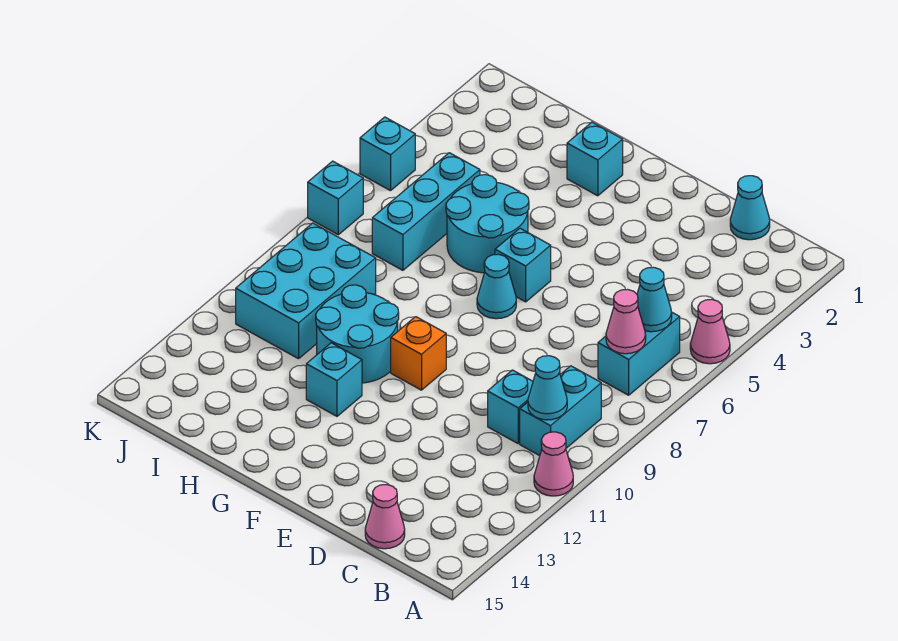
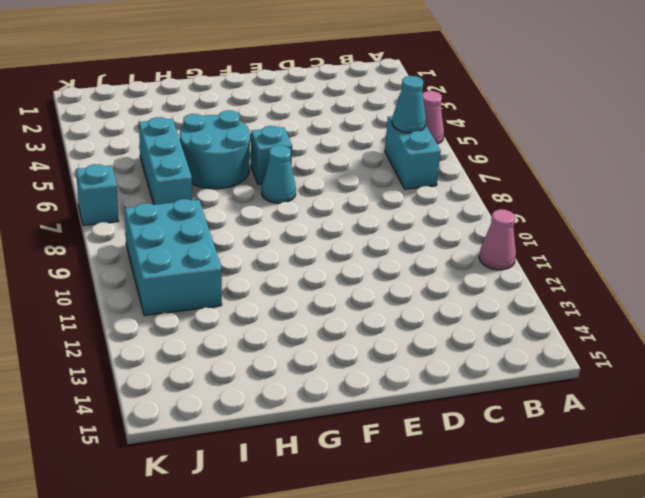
none -> cyan brick B9:B10 level 1
none -> cyan cone C1 level 1
none -> cyan brick C10 level 1

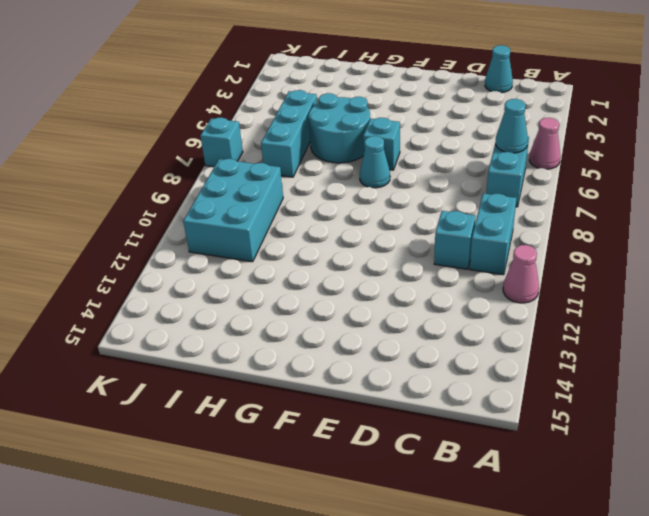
none -> pink cone C15 level 1
none -> orange brick F10 level 1
none -> cyan brick G2 level 1

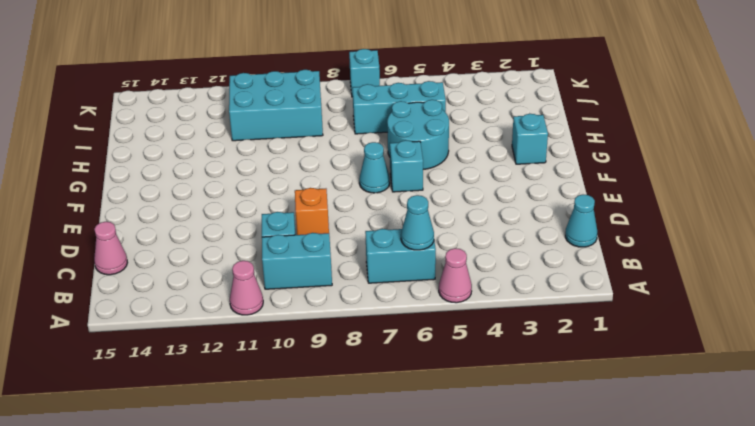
orange brick D9 level 1 -> orange brick F10 level 1
none -> cyan round brick G10:H11 level 1
none -> cyan brick G12 level 1
none -> cyan brick K5 level 1

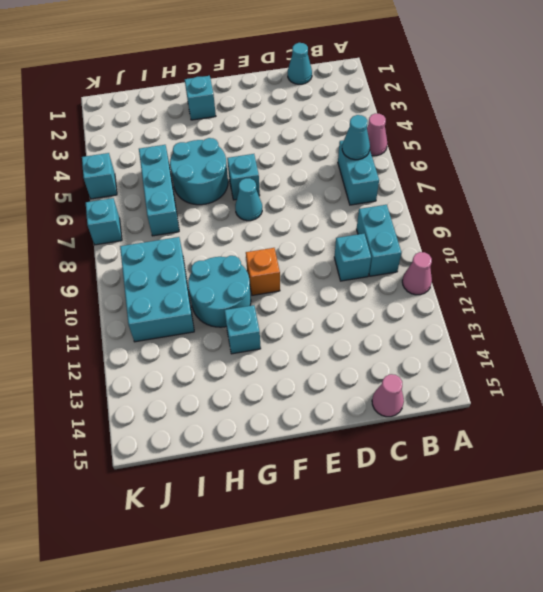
none -> pink cone B7 level 2
none -> cyan cone B10 level 2

